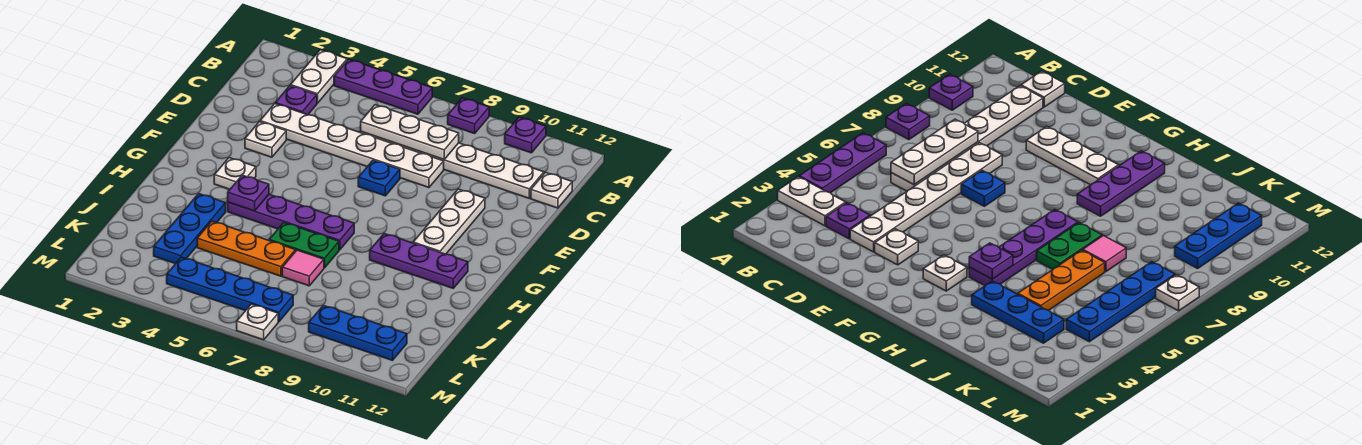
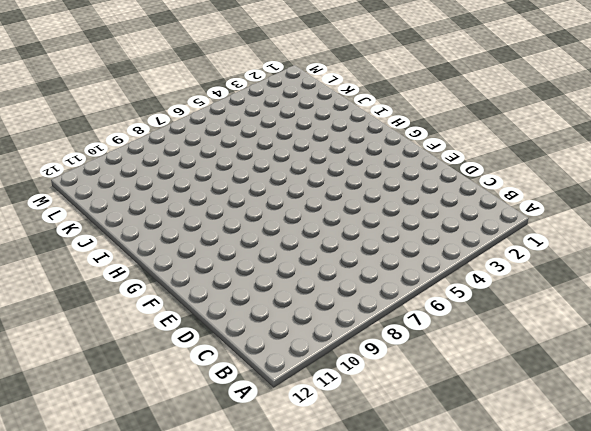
none -> white plate A3:B3 level 1
none -> purple plate A4:A6 level 1
none -> purple plate A8 level 1

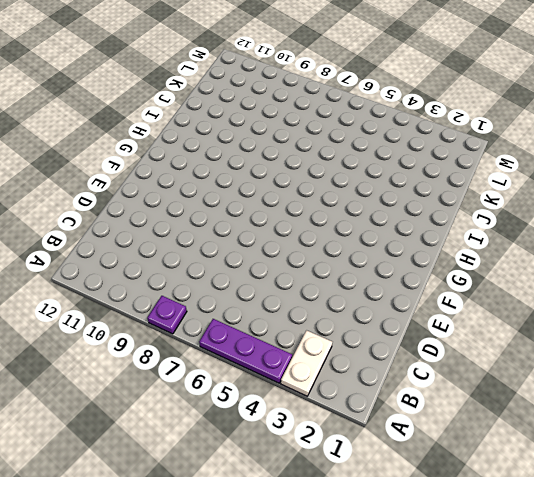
none -> purple plate A10 level 1
none -> purple plate C3 level 1
none -> white plate C6:C11 level 1

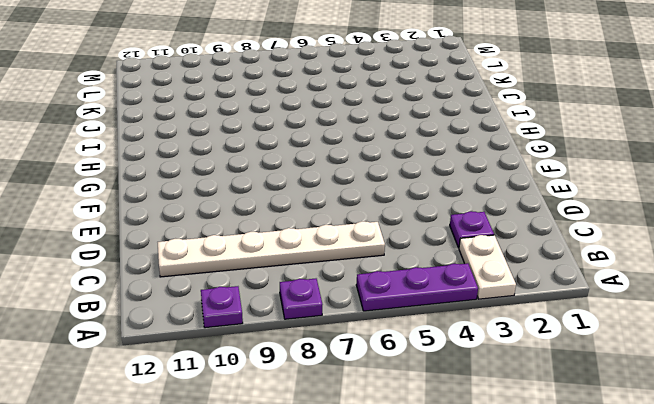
none -> white plate C12 level 1
none -> white plate D3:D8 level 1
none -> white plate E3 level 1

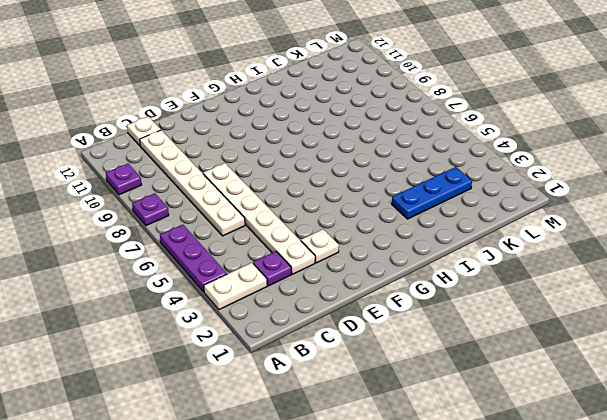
none -> blue plate E7 level 1
none -> white plate E10:G10 level 1
none -> white plate G3 level 1

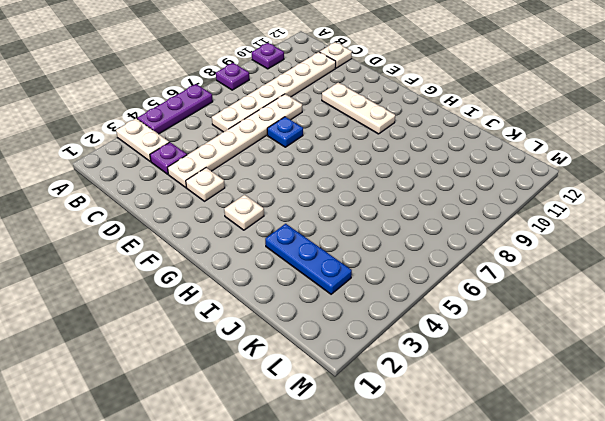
none -> purple plate H4:H7 level 1
none -> purple plate H9:H11 level 1
none -> green plate I6:I7 level 1

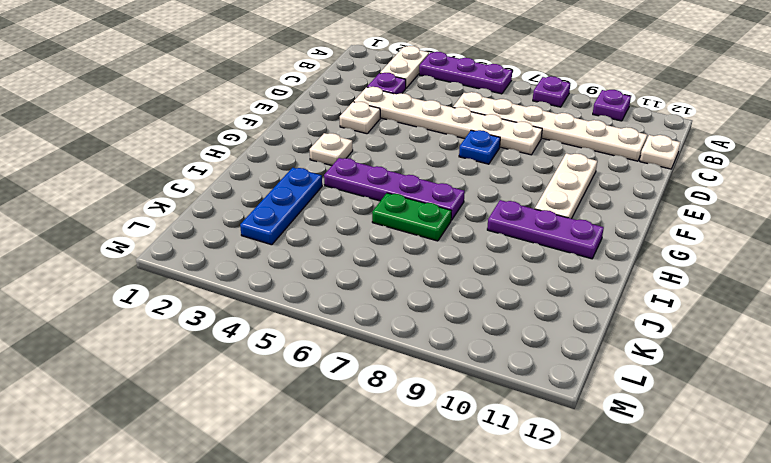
none -> orange plate J4:J6 level 1
none -> pink tile J7 level 1
none -> blue plate L4:L7 level 1

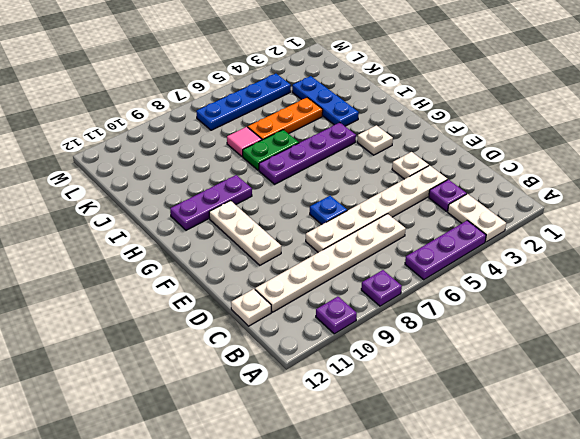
none -> blue plate L9:L11 level 1
none -> white plate M7 level 1
none -> white plate C6:C8 level 2

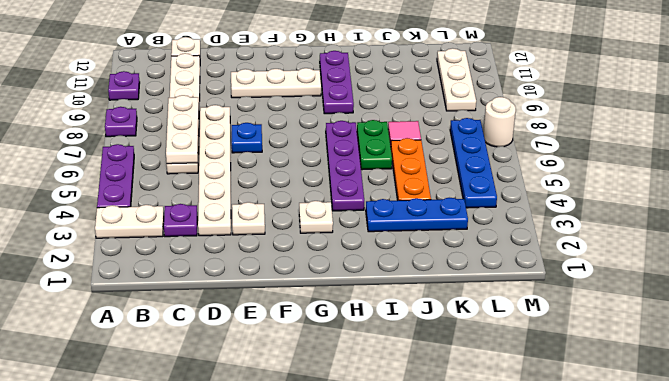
white plate L9:L11 level 1 -> blue plate L9:L11 level 1
white round brick M7 level 1 -> white plate M7 level 1
none -> purple plate H4 level 2

